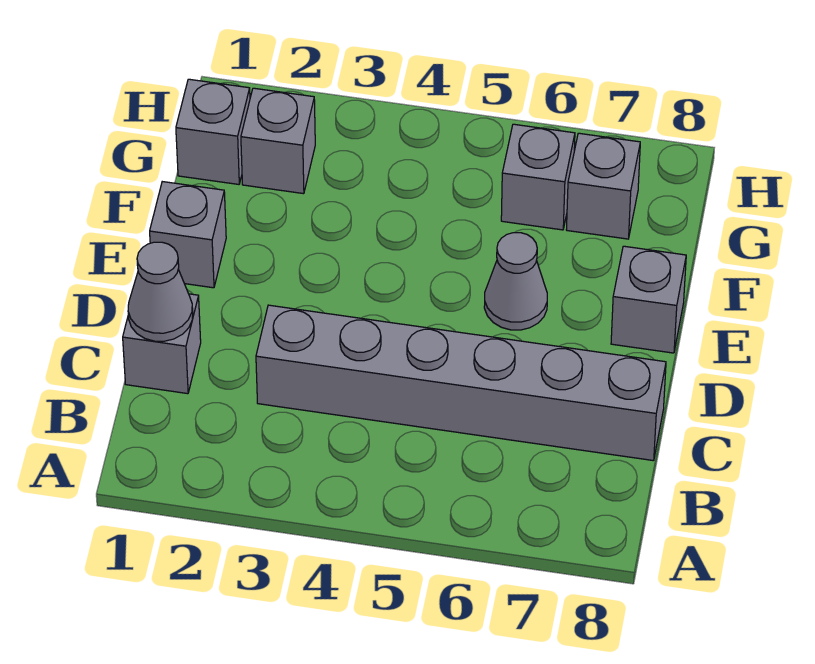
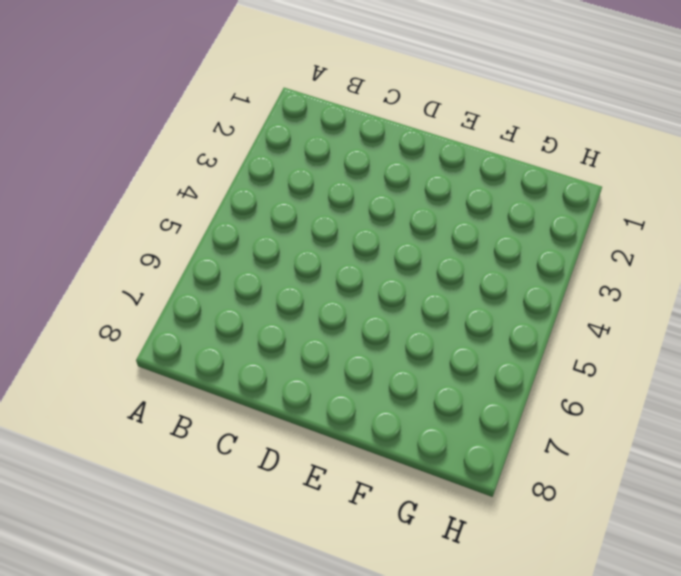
none -> grey brick C1 level 1
none -> grey brick C3:C8 level 1

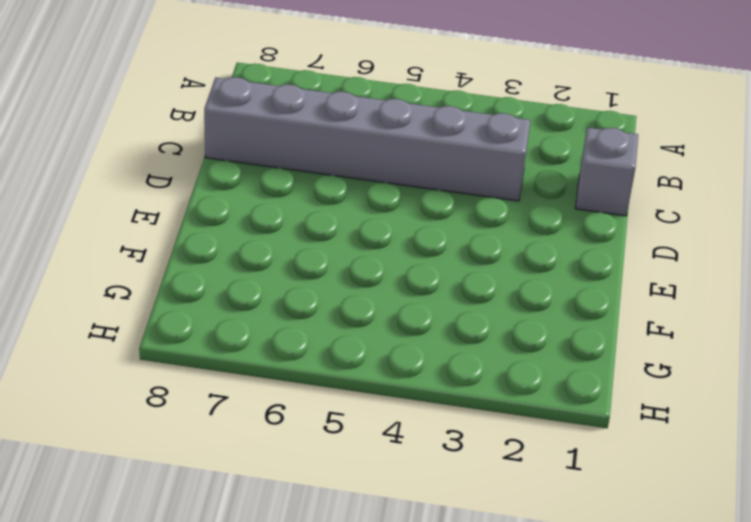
none -> grey brick E1 level 1
none -> grey cone E6 level 1

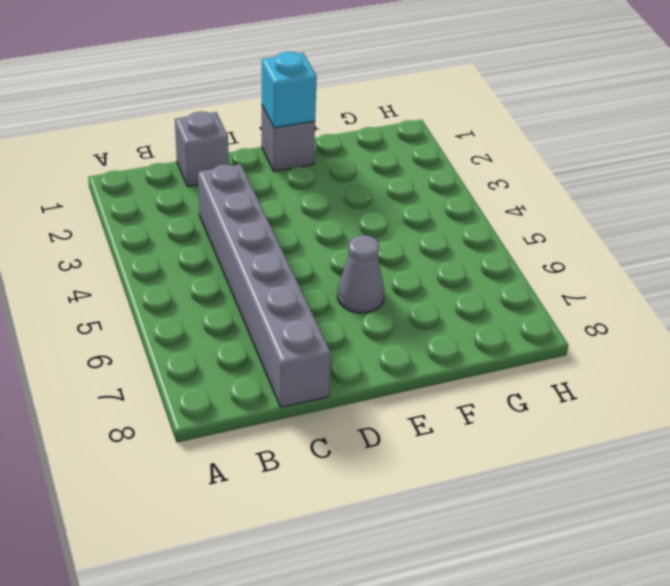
cyan brick E1 level 2 -> none
none -> grey brick E8 level 1
none -> grey brick G1 level 1

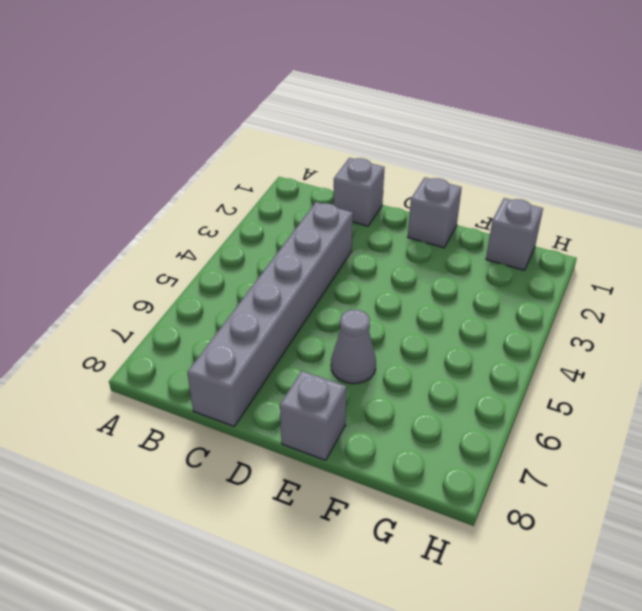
none -> grey brick G2 level 1
none -> grey brick G6 level 1

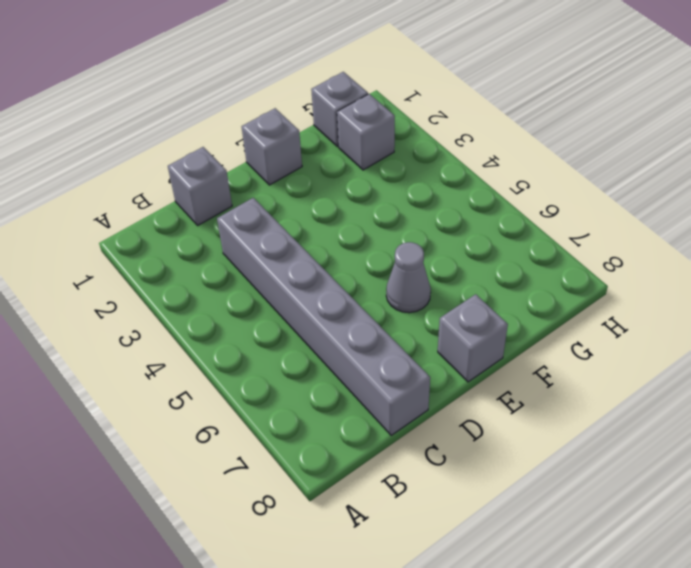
none -> grey brick G6 level 1
none -> grey brick G7 level 1

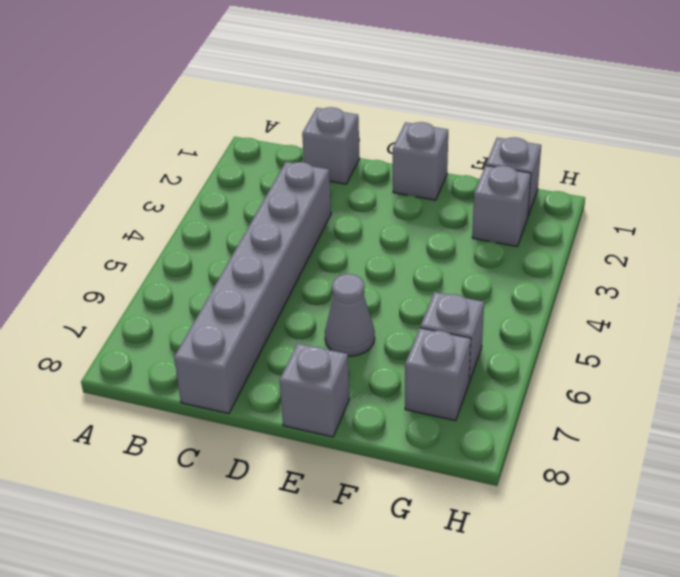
none -> grey cone C1 level 2

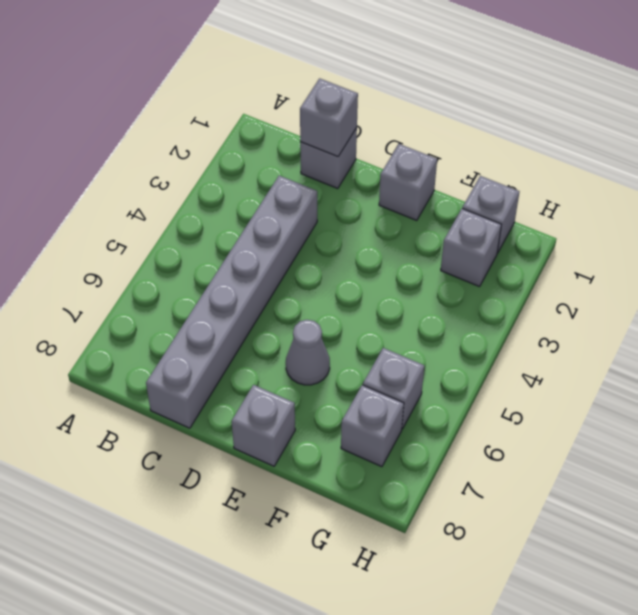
grey brick C1 level 2 -> grey cone C1 level 2

